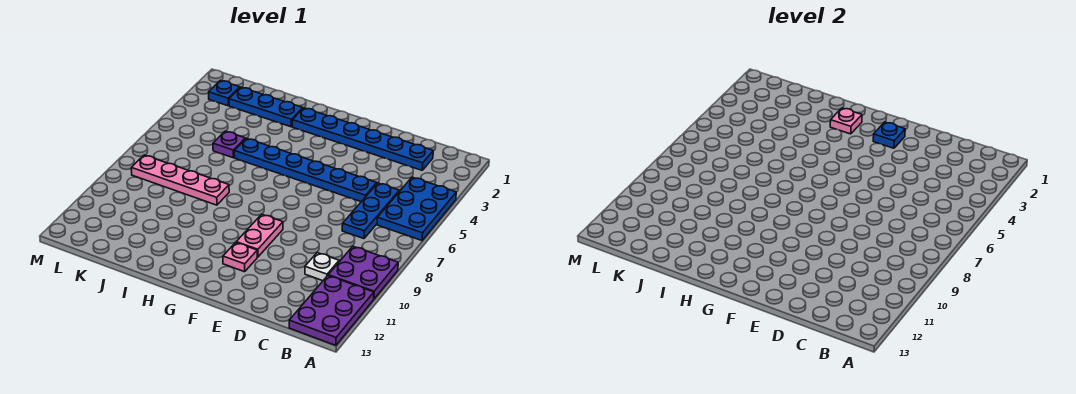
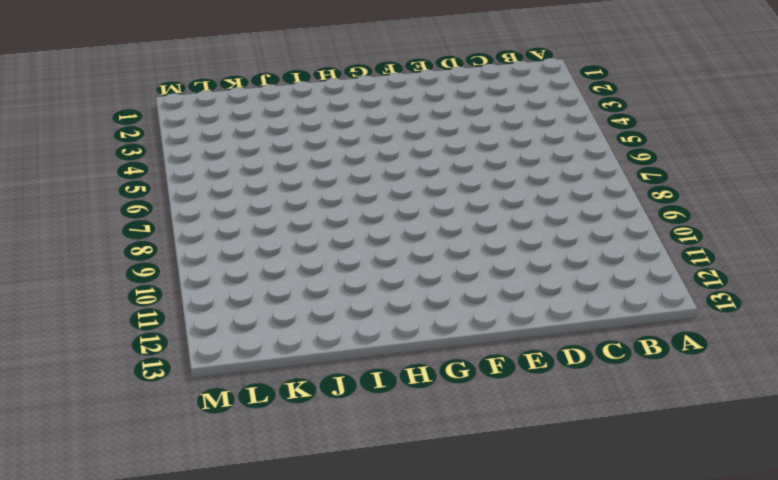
none -> blue plate A4:B6 level 1
none -> purple plate A9:B10 level 1
none -> purple plate A11:B13 level 1

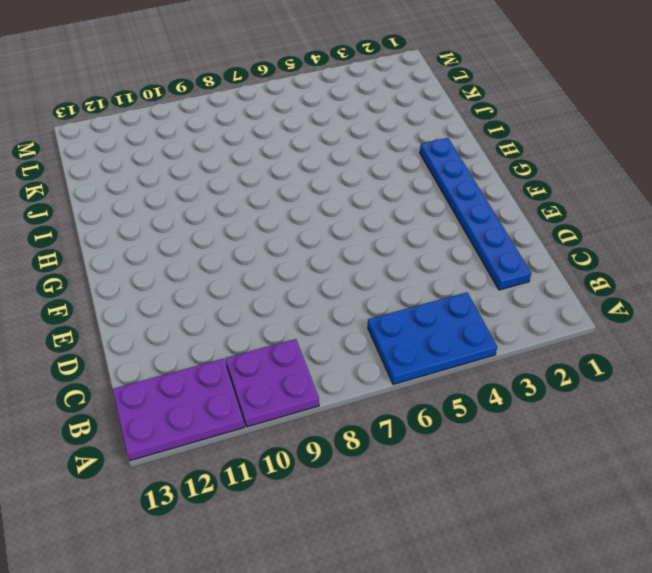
none -> blue plate C5:C7 level 1
none -> white plate C10 level 1
none -> blue plate D5:I5 level 1

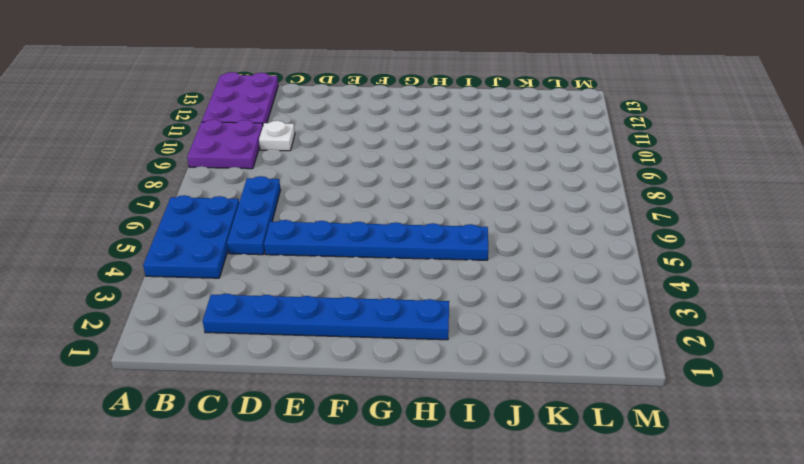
none -> pink plate F9:F10 level 1
none -> pink plate F11 level 1
none -> blue plate I2:K2 level 1

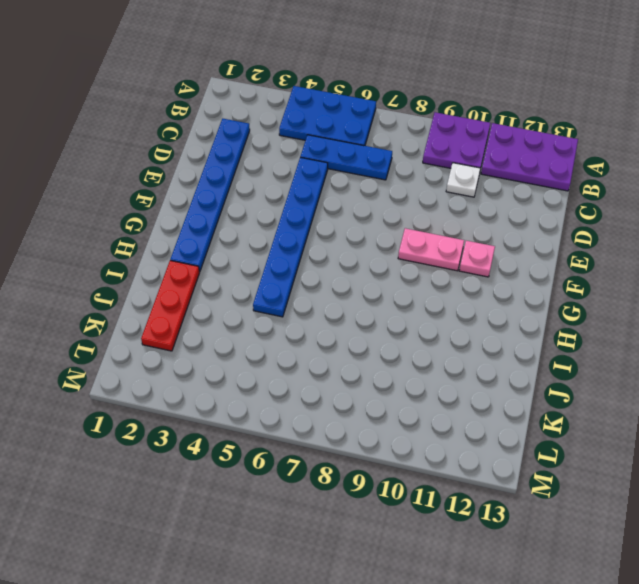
red plate I2:K2 level 1 -> blue plate I2:K2 level 1
none -> pink plate I8:L8 level 1
none -> purple plate J5 level 1
none -> blue plate L2 level 1

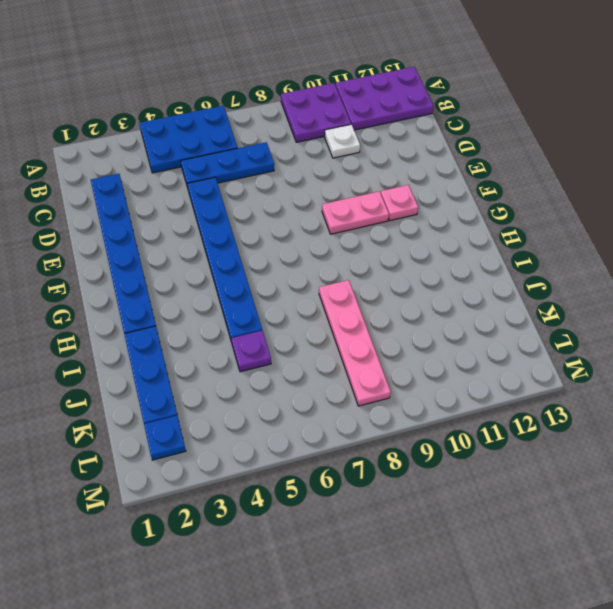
none -> blue plate F2 level 2
none -> pink plate H2 level 2

